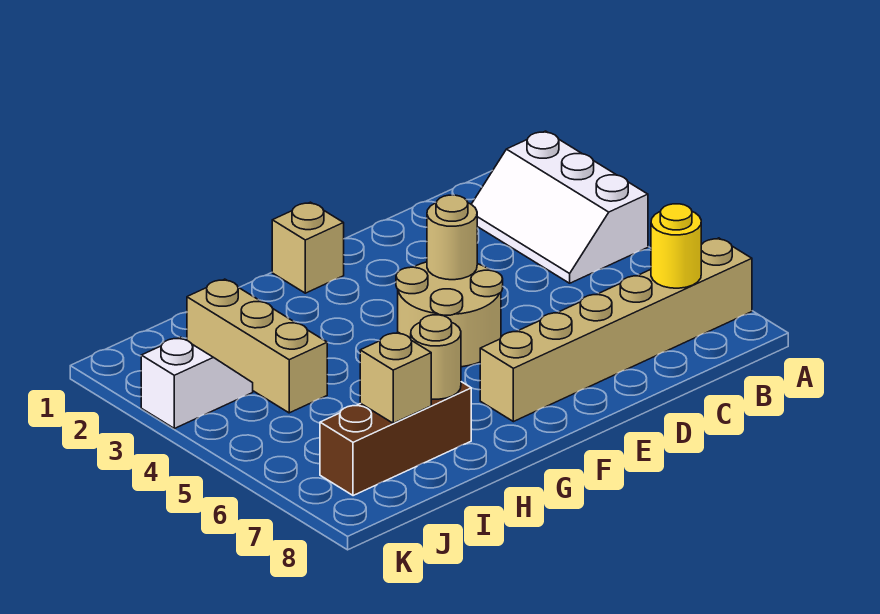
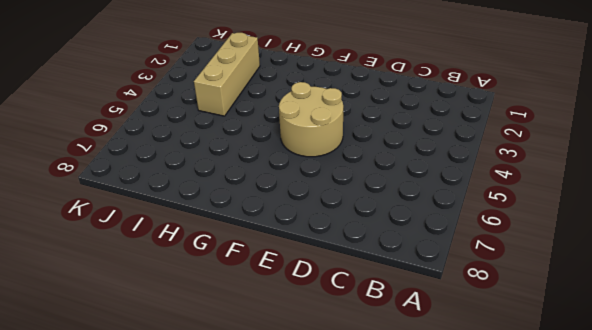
none -> white slope A2:B4 level 1 top A
none -> tan brick A7:F7 level 1

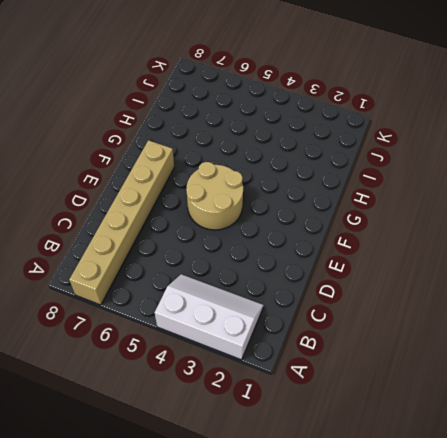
none -> tan brick F1 level 1
none -> brown brick H7:J7 level 1

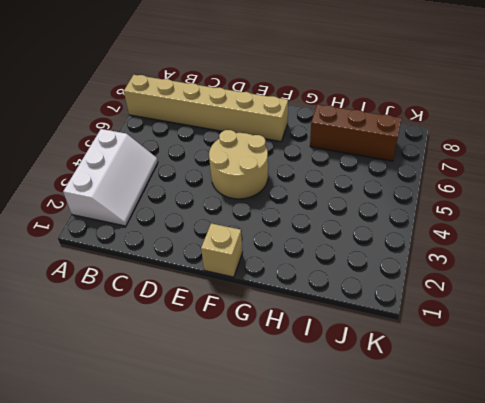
none -> tan brick I2:I4 level 1
none -> white slope J3:K3 level 1 top K

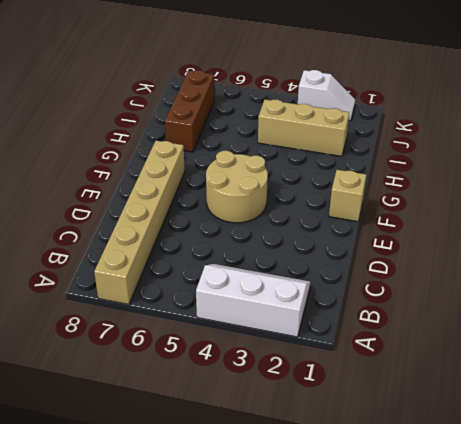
white slope K2:K3 level 1 top 3 -> white slope J3:K3 level 1 top K
none -> yellow round brick B7 level 2
none -> tan round brick E4 level 2

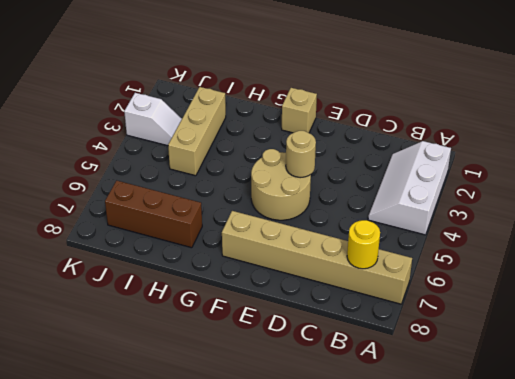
none -> tan round brick H7 level 2
none -> tan brick I7 level 2

